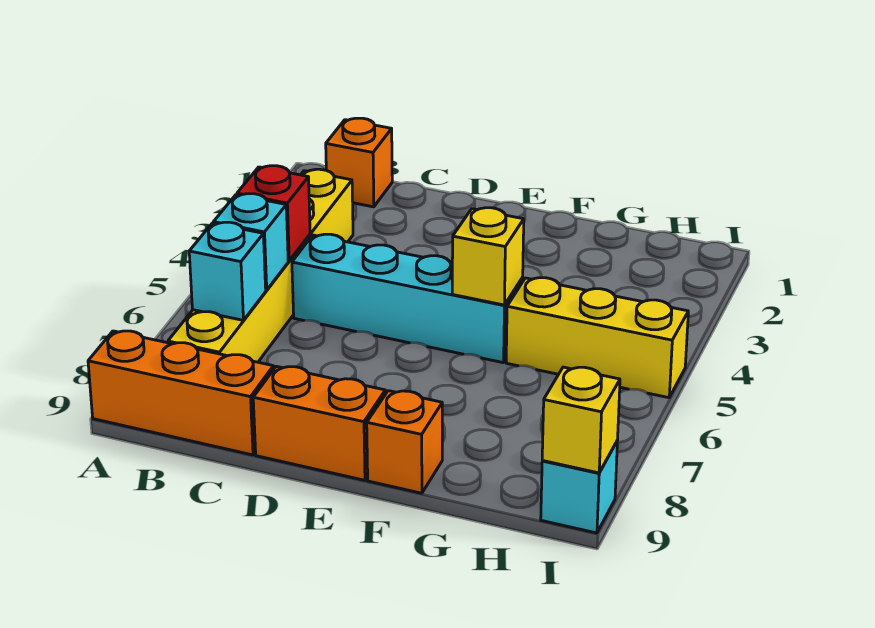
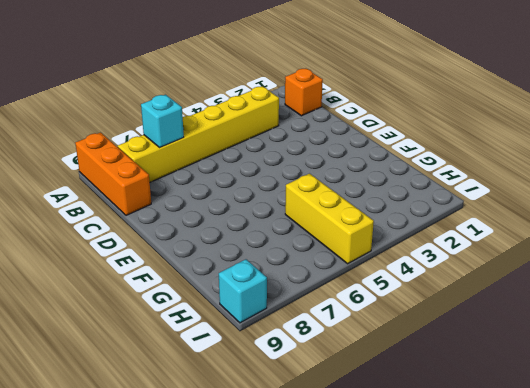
none -> cyan brick C5:F5 level 1
none -> orange brick D9:E9 level 1
none -> orange brick F9 level 1

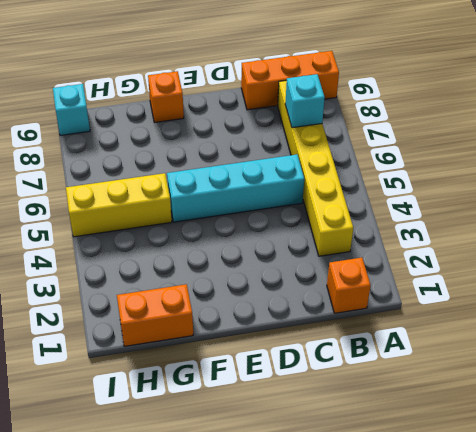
orange brick G1:H1 level 1 -> orange brick D9:E9 level 1
none -> red brick B5 level 2
none -> cyan brick B6 level 2
none -> yellow brick F5 level 2

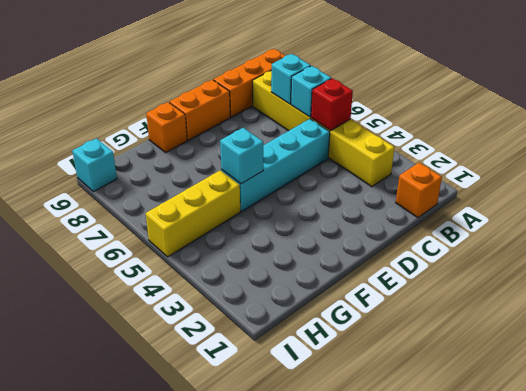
cyan brick F5 level 2 -> yellow brick F5 level 2
none -> yellow brick I9 level 2

